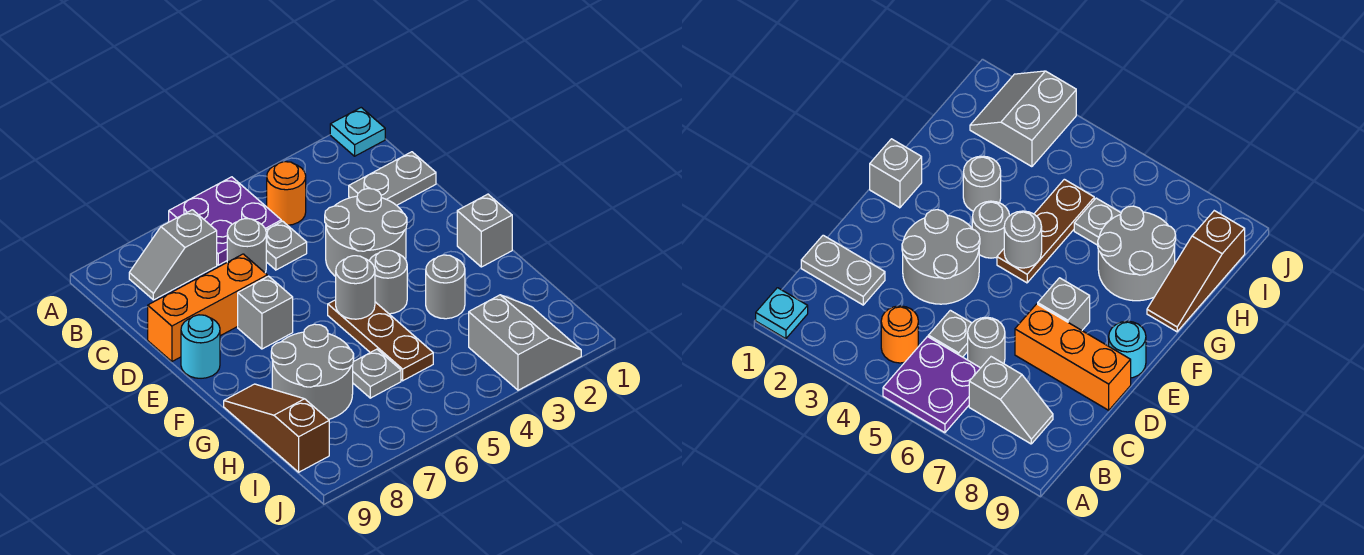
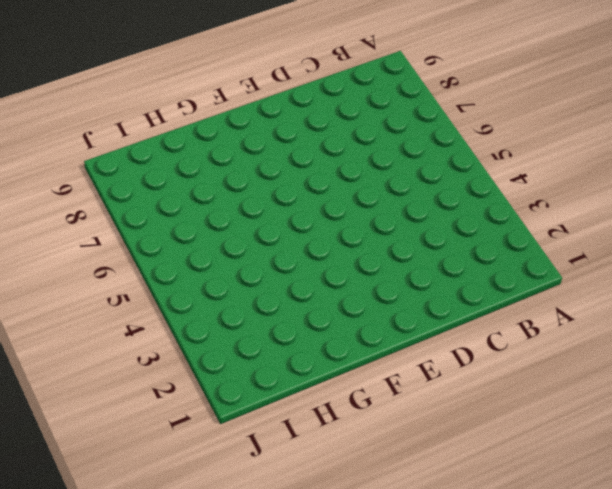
none -> cyan plate A1 level 1
none -> purple plate A5:B6 level 1
none -> orange round brick B4 level 1

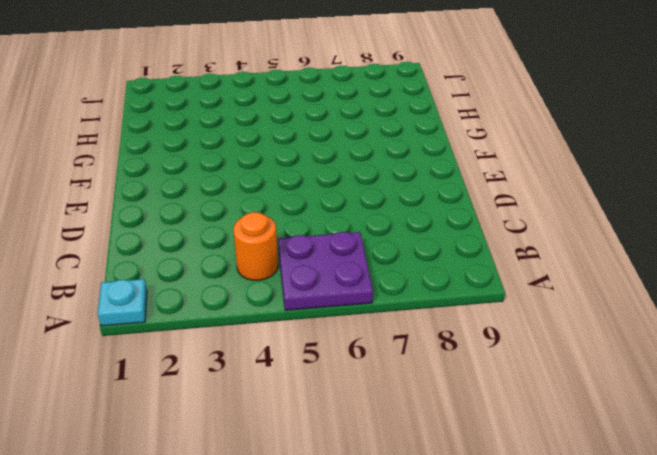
none -> grey slope B7:B8 level 1 top 7
none -> grey plate C1:C2 level 1
none -> grey plate C5 level 1

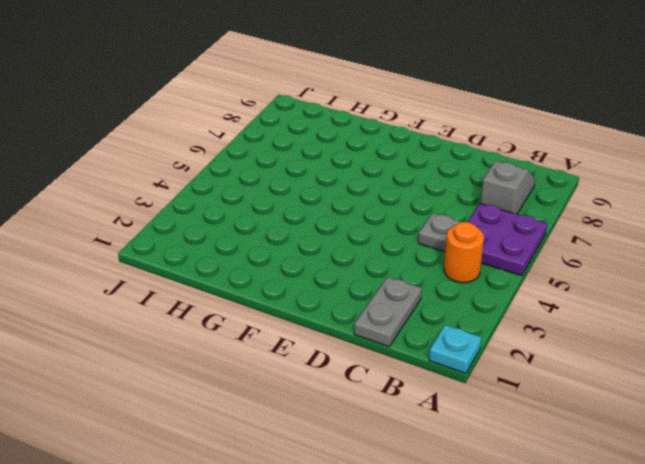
none -> grey round brick C6 level 1
none -> grey round brick D3:E4 level 1
none -> orange brick D7:D9 level 1

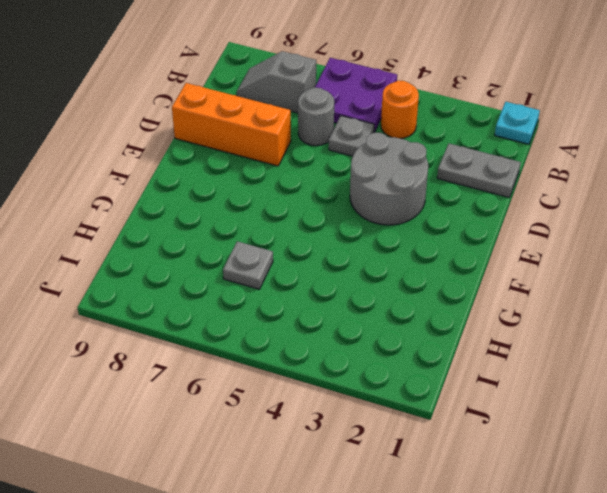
none -> grey brick E7 level 1
none -> cyan round brick E9 level 1
none -> grey brick F1 level 1

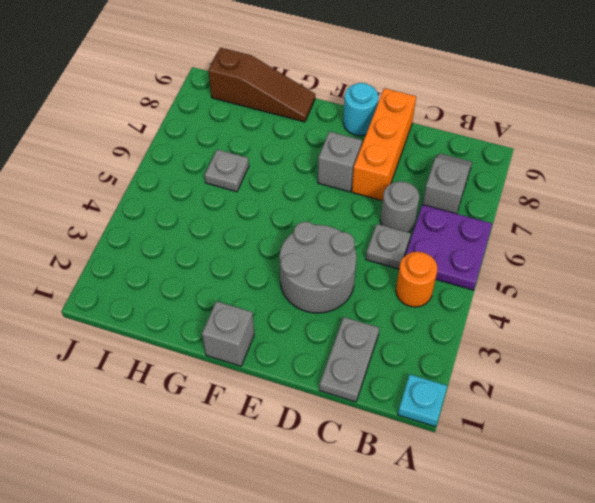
none -> grey round brick F4 level 1
none -> brown plate F5:H5 level 1
none -> grey round brick G3 level 1

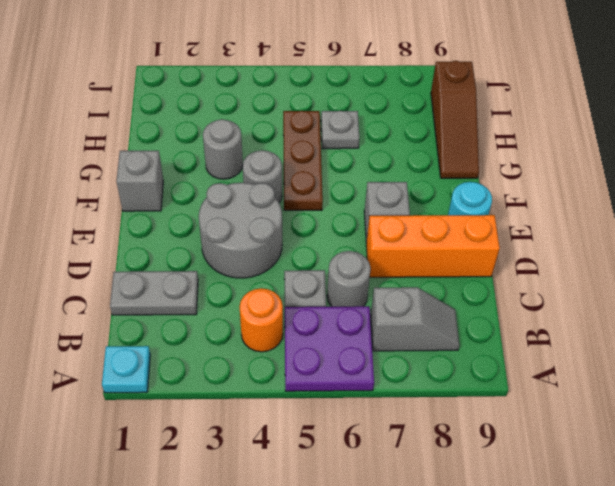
none -> grey round brick G7:H8 level 1
none -> grey slope I2:J3 level 1 top 3
none -> grey round brick F5 level 2

